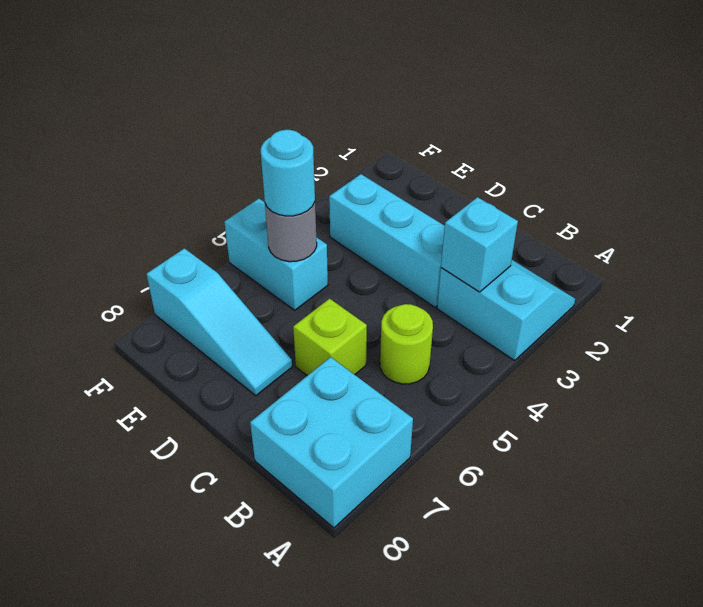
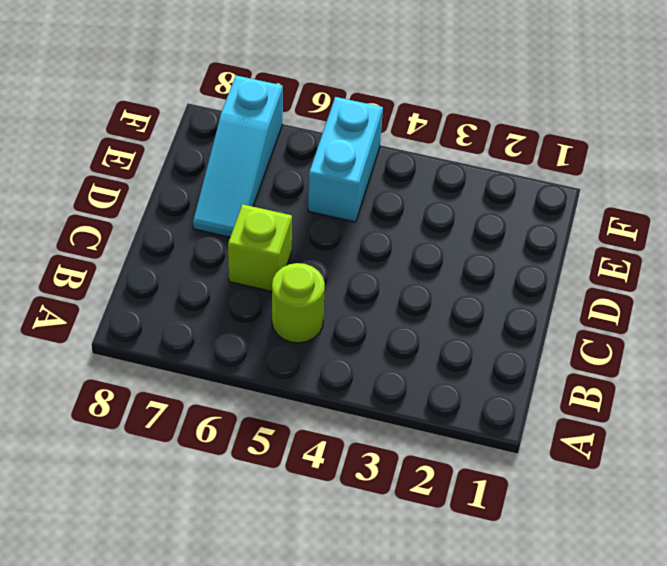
none -> cyan slope A2:B3 level 1 top 3
none -> cyan brick A7:B8 level 1

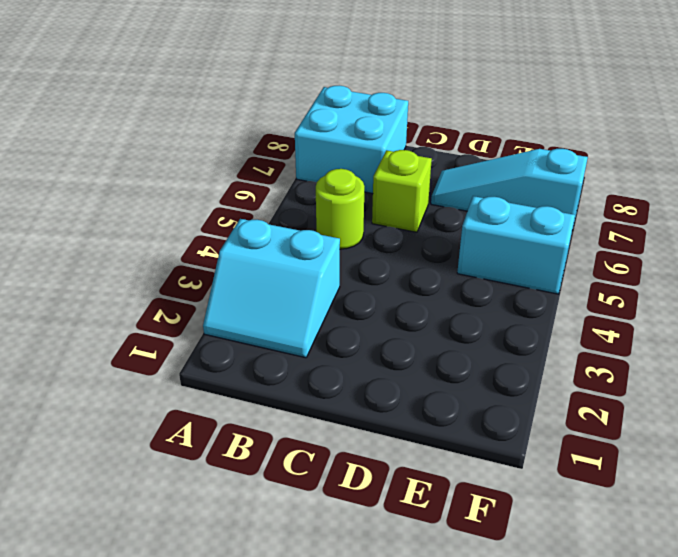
none -> cyan brick C3:E3 level 1
none -> cyan brick B3 level 2

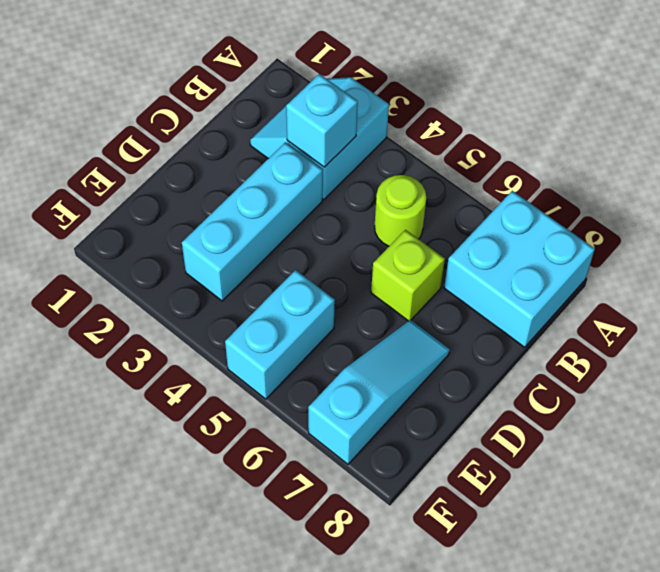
none -> grey round brick E5 level 2
none -> cyan round brick E5 level 3

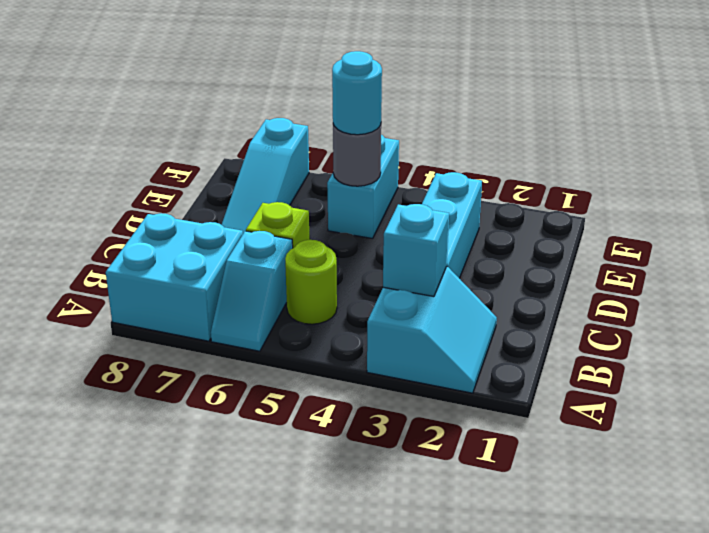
cyan slope A6:B6 level 1 top B -> none

